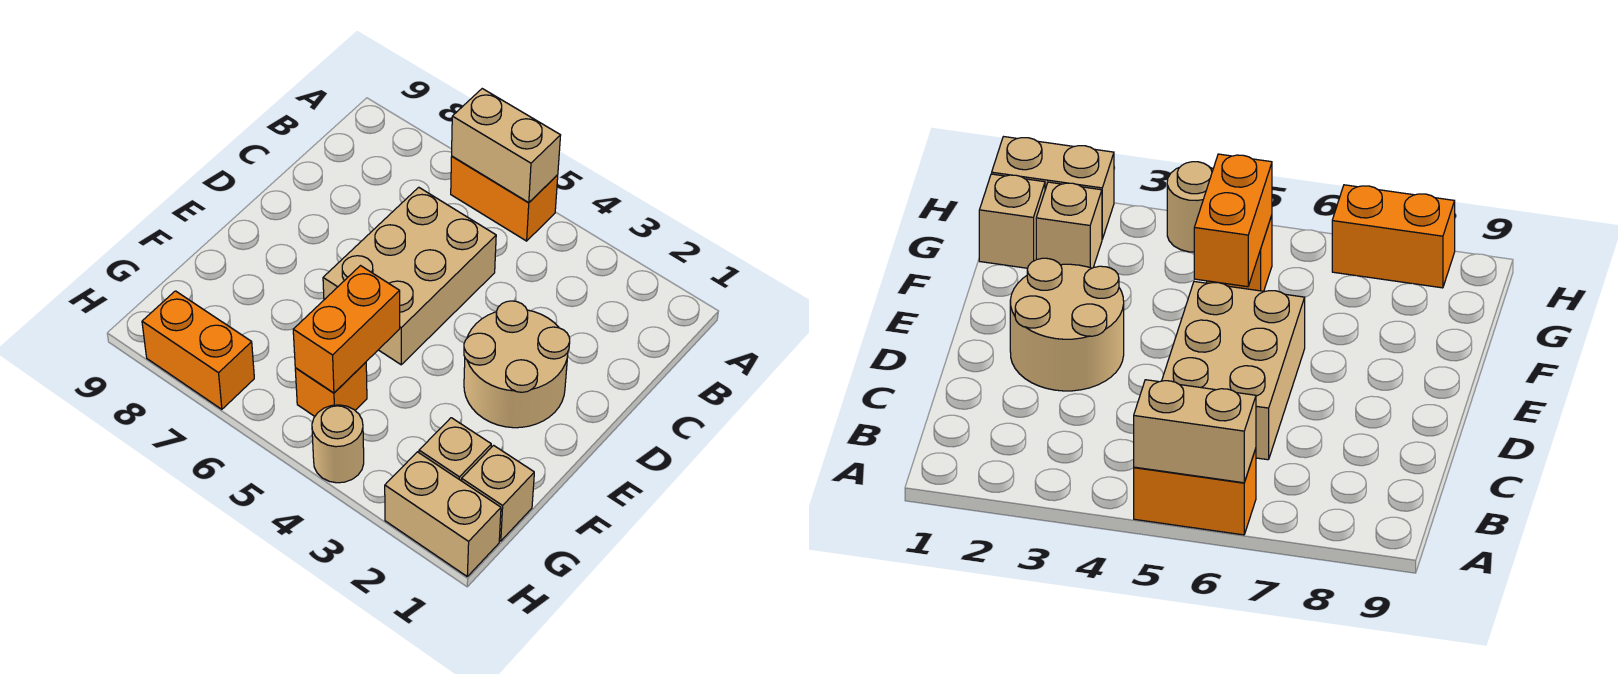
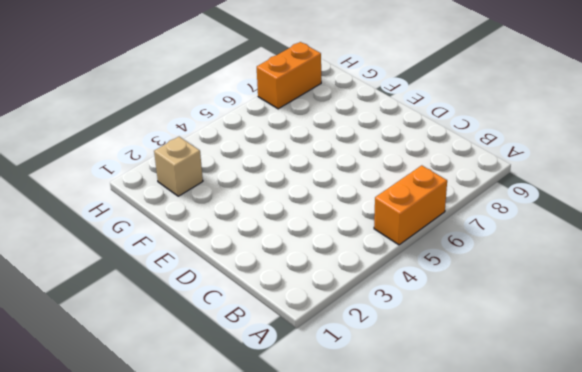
none -> tan brick C5:E6 level 1
none -> tan round brick D2:E3 level 1

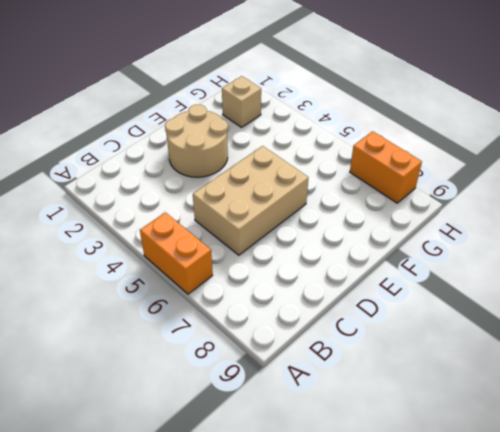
none -> tan brick G1 level 1
none -> orange brick G5 level 1

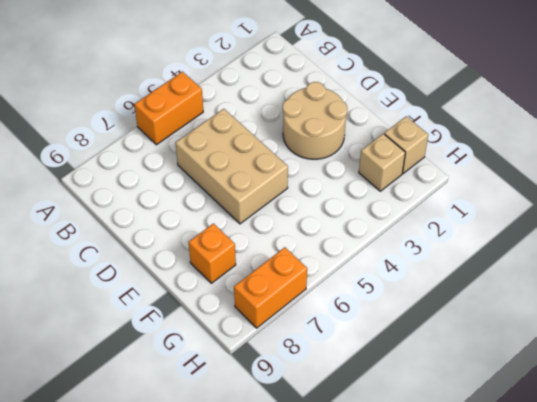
orange brick F8 level 1 -> orange brick G5 level 1
none -> tan brick H1:H2 level 1
none -> tan round brick H4 level 1

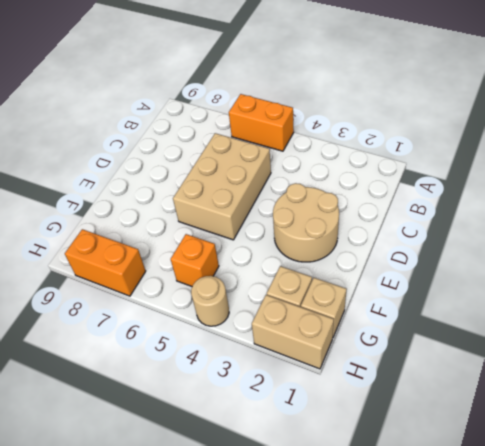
none -> tan brick A5:A6 level 2
none -> orange brick F5:G5 level 2

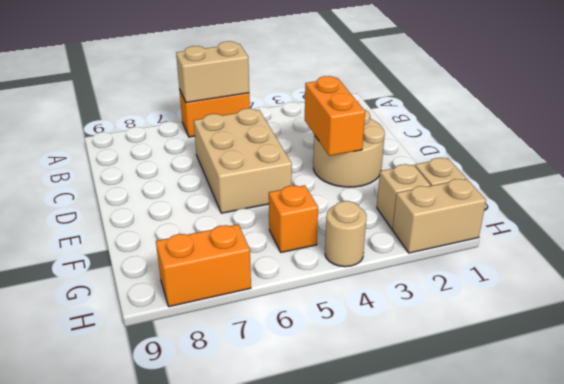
orange brick D3:E3 level 2 -> orange brick F5:G5 level 2

